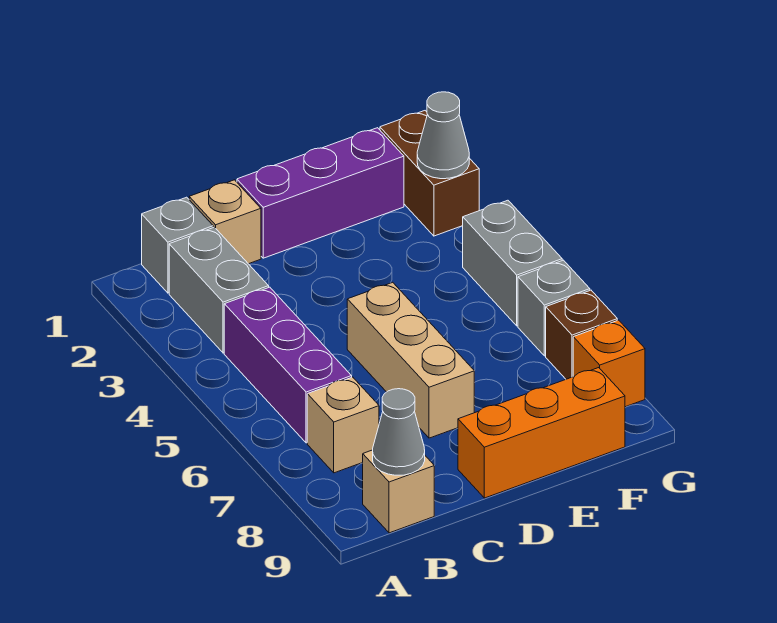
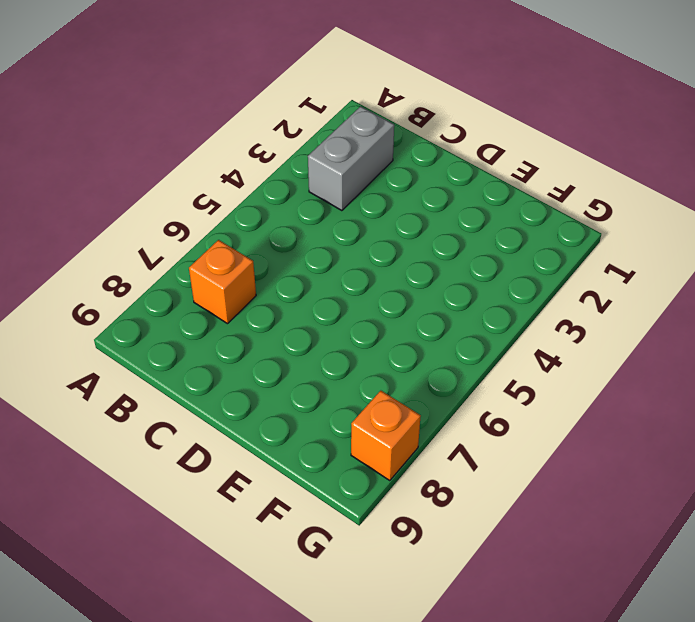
orange brick B7 level 1 -> tan brick B7 level 1
none -> grey brick B1 level 1
none -> purple brick B4:B6 level 1
none -> tan brick B9 level 1

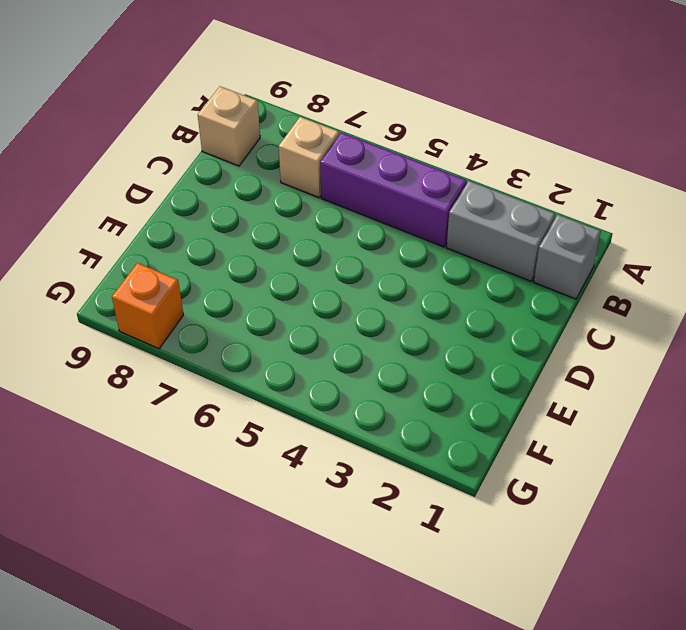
none -> tan brick C1 level 1
none -> purple brick D1:F1 level 1
none -> tan brick D5:D7 level 1

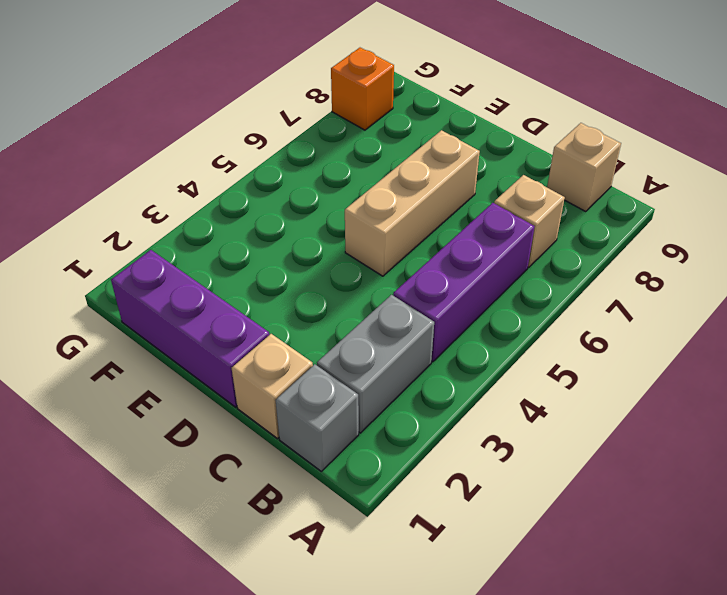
none -> orange brick D9:F9 level 1
none -> brown brick G1:G2 level 1
none -> grey brick G4:G5 level 1

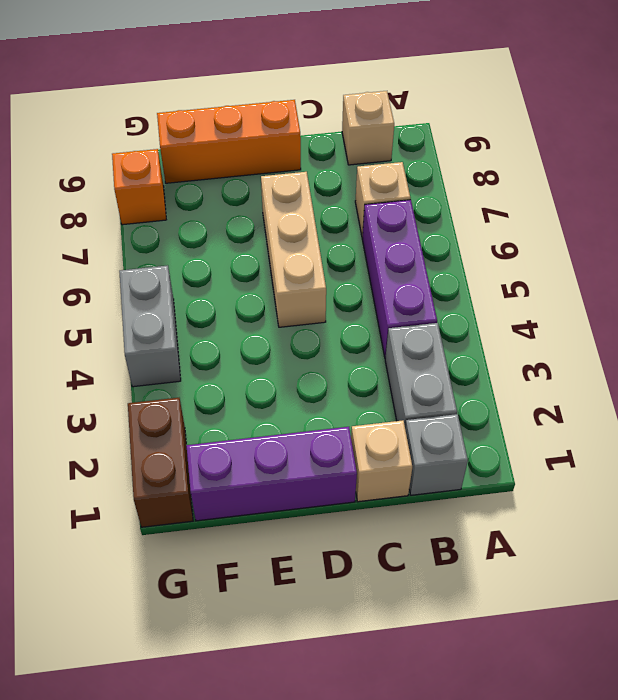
none -> grey brick G6 level 1
none -> brown brick G7 level 1
none -> grey cone B9 level 2

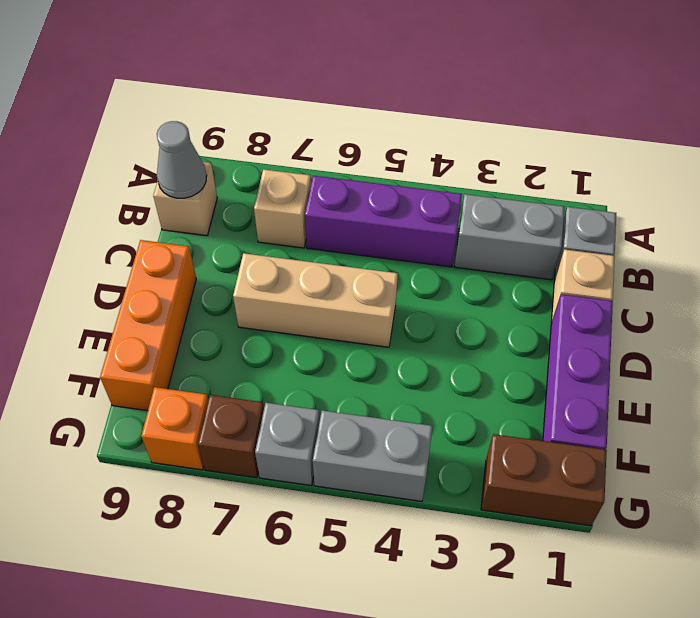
none -> grey cone G2 level 2

